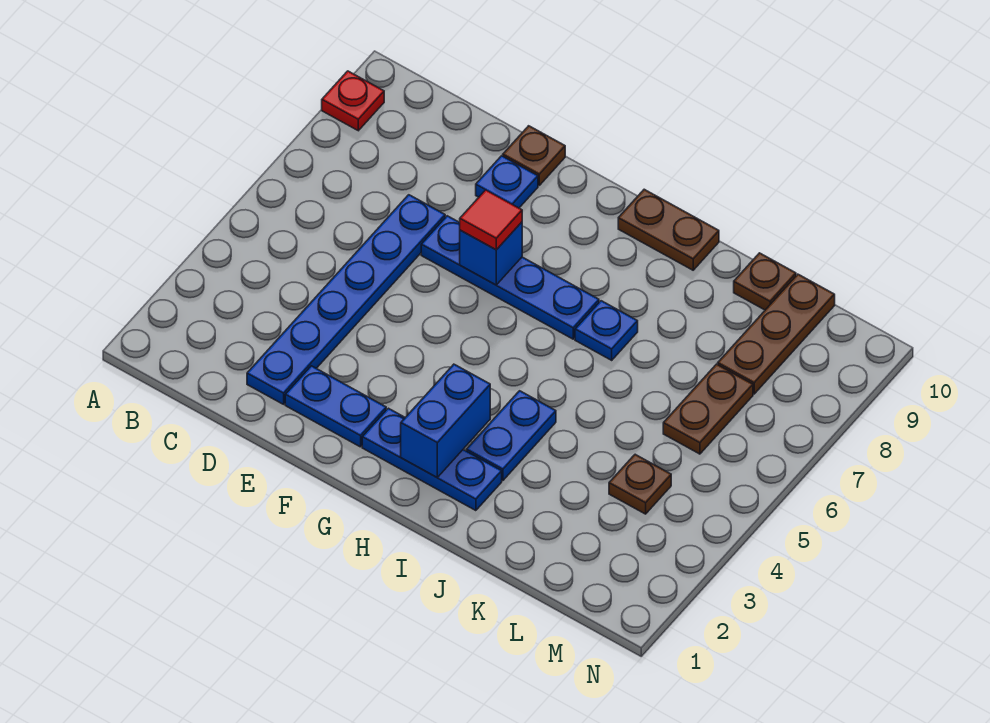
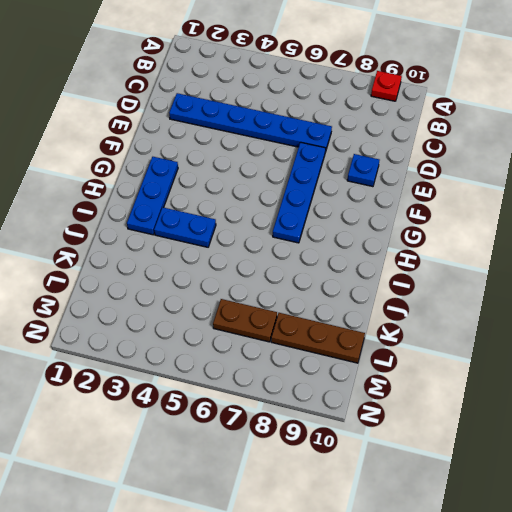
none -> blue plate E2:F2 level 1
none -> brown plate E10 level 1
none -> brown plate H10:I10 level 1

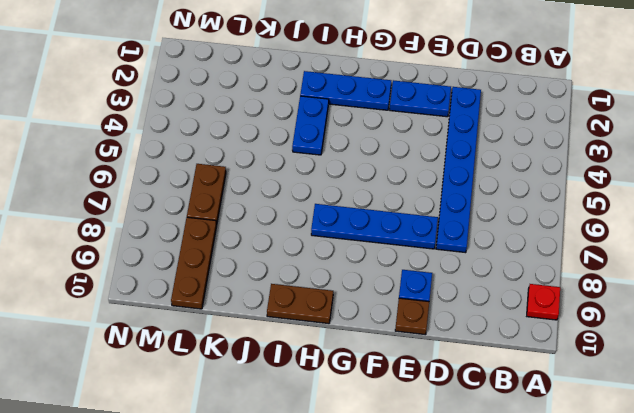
none -> blue plate I7 level 1
none -> brown plate K10 level 1
none -> brown plate L4 level 1

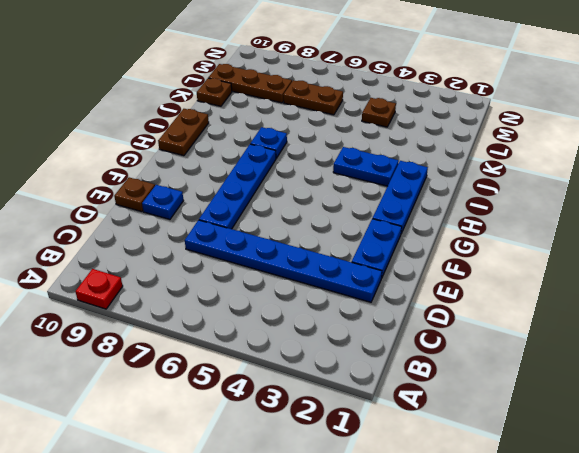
none -> blue brick F7 level 2
none -> blue brick H2:H3 level 2
none -> red tile F7 level 3

